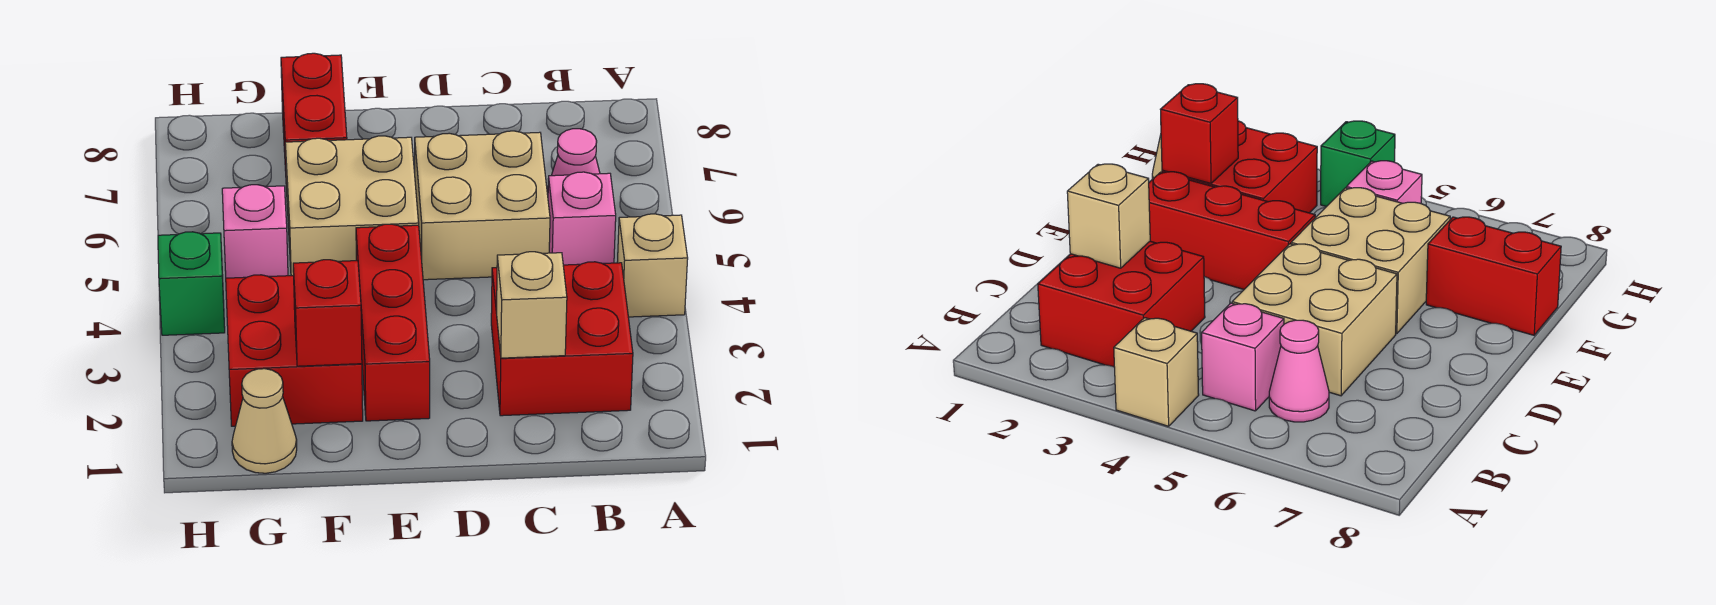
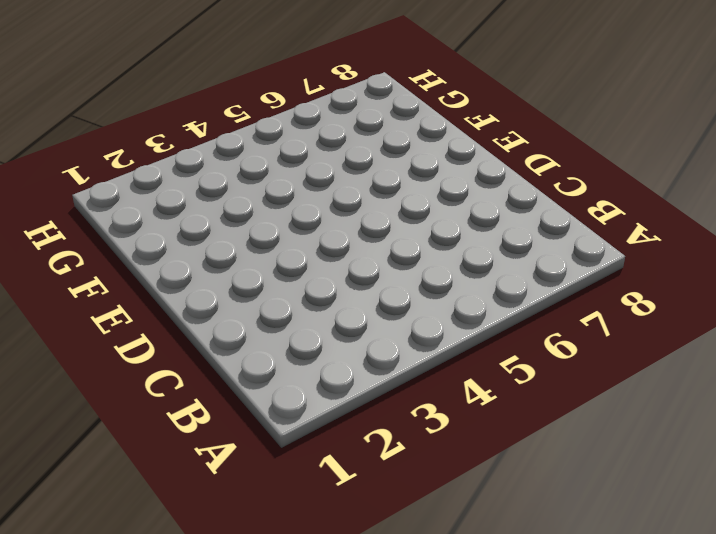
none -> tan brick A4 level 1
none -> red brick B2:C3 level 1
none -> pink brick B5 level 1

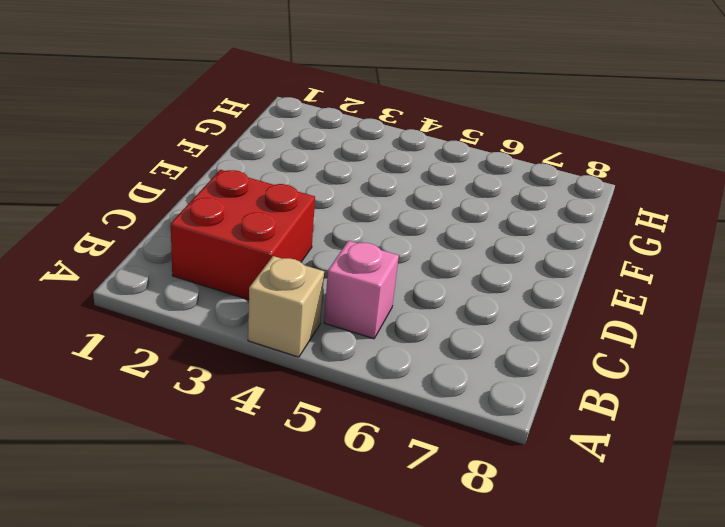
none -> pink cone B6 level 1
none -> tan brick C5:D6 level 1
none -> red brick E2:E4 level 1

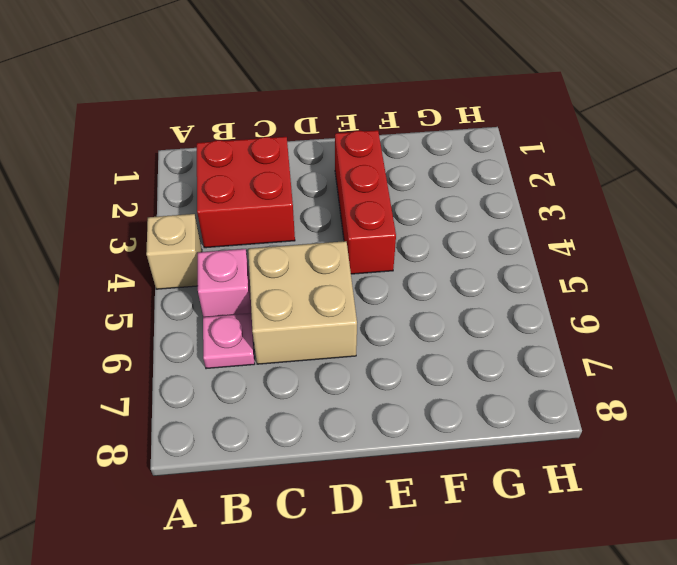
pink plate B6 level 1 -> pink cone B6 level 1
none -> tan brick E5:F6 level 1
none -> red brick F2:G3 level 1
none -> red brick F7:F8 level 1

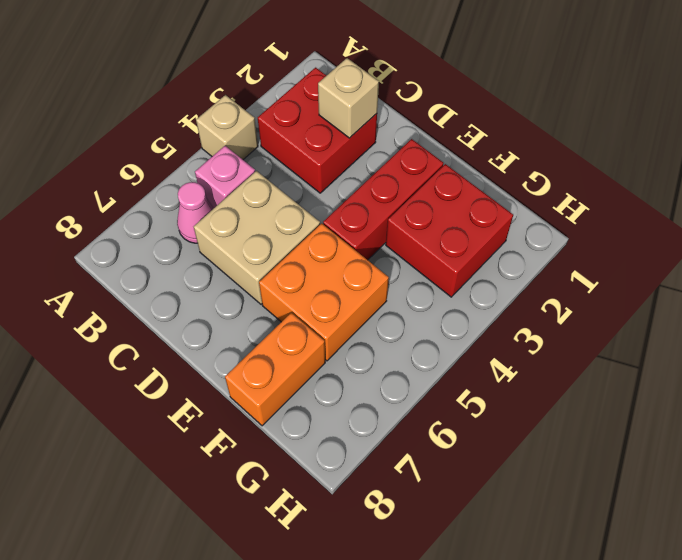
orange brick E5:F6 level 1 -> tan brick E5:F6 level 1
orange brick F7:F8 level 1 -> red brick F7:F8 level 1
none -> tan cone G1 level 1
none -> pink brick G5 level 1
none -> green brick H4 level 1

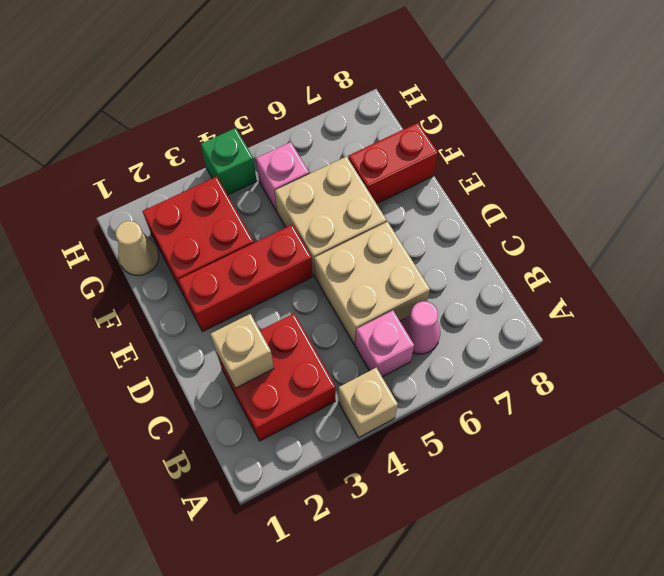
none -> red brick F2 level 2

